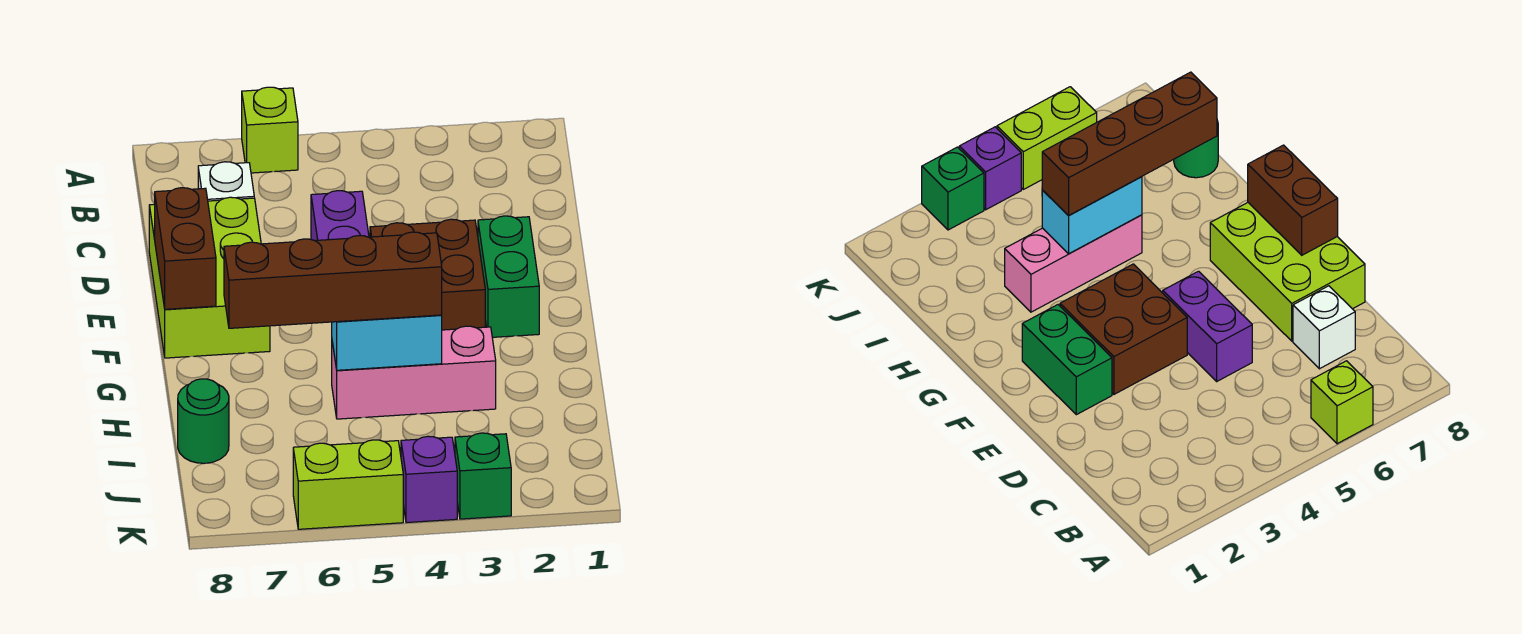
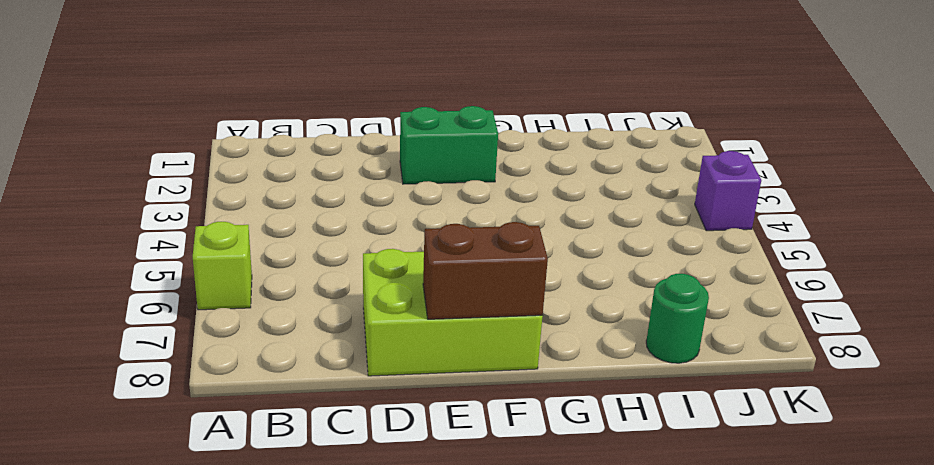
none -> white brick C7 level 1
none -> purple brick D5:E5 level 1
none -> brown brick E3:F4 level 1

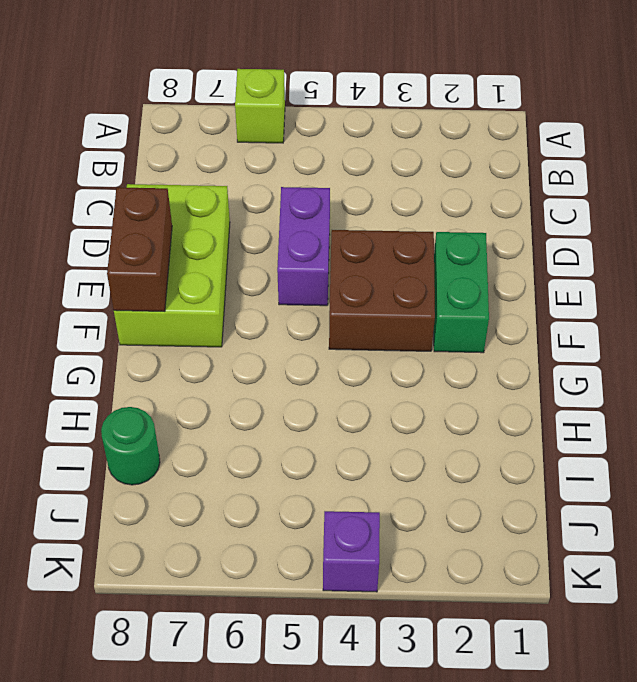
none -> white brick C7 level 1
none -> pink brick H3:H5 level 1
none -> green brick K3 level 1

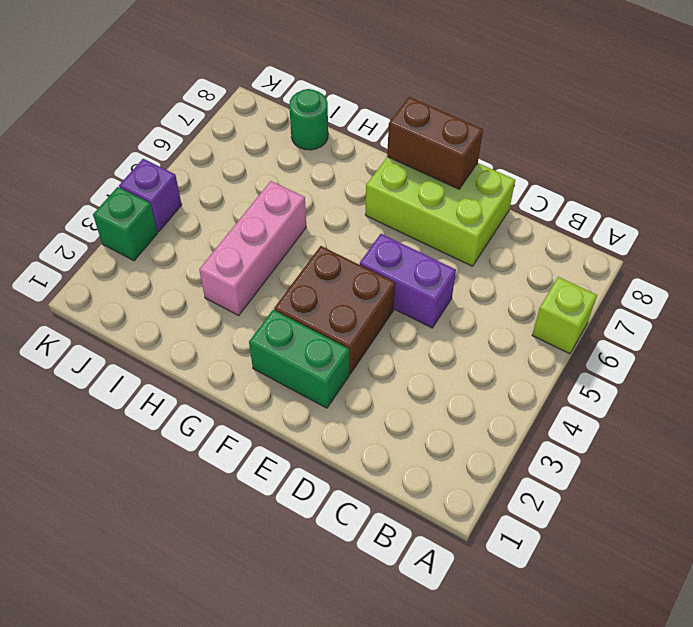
none -> white brick C7 level 1
none -> lime brick K5:K6 level 1
none -> cyan brick H4:H5 level 2

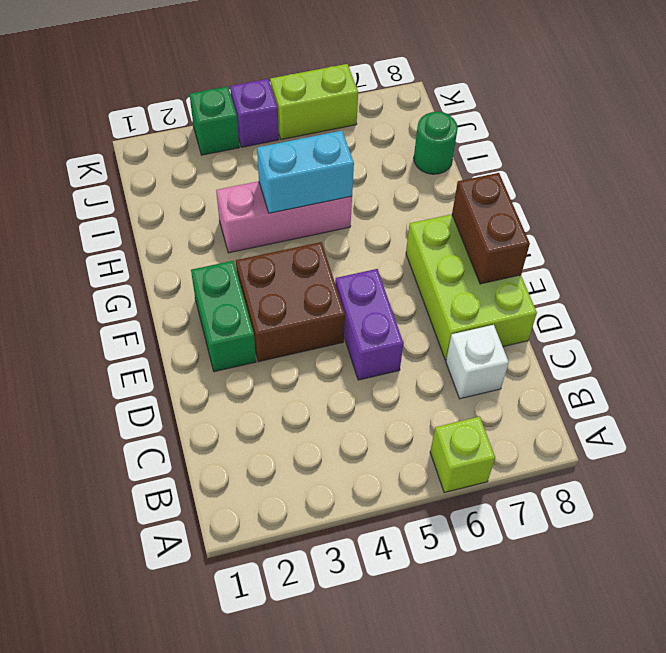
none -> brown brick H4:H7 level 3

